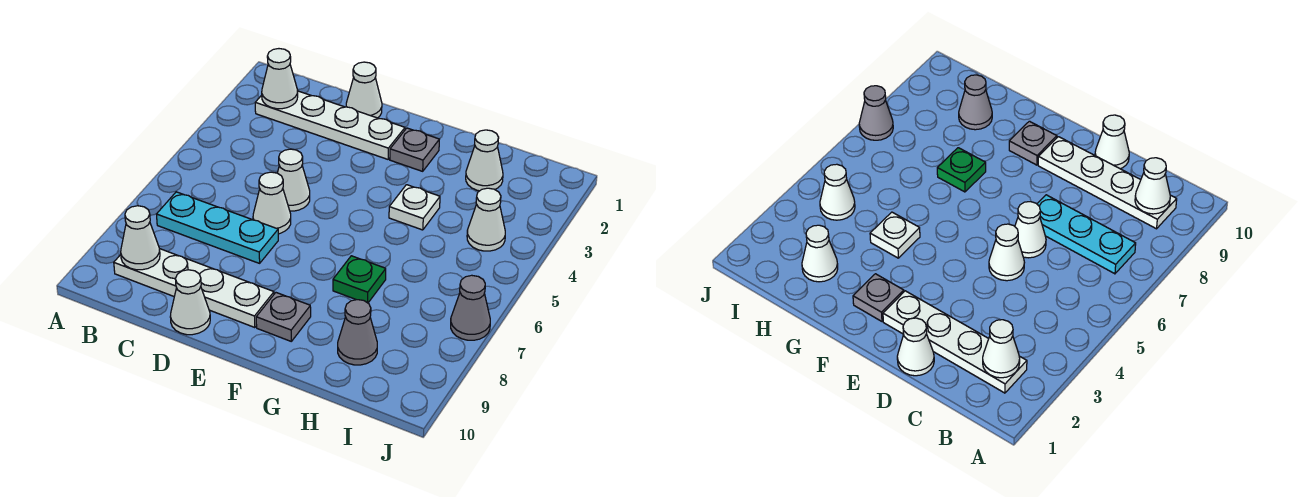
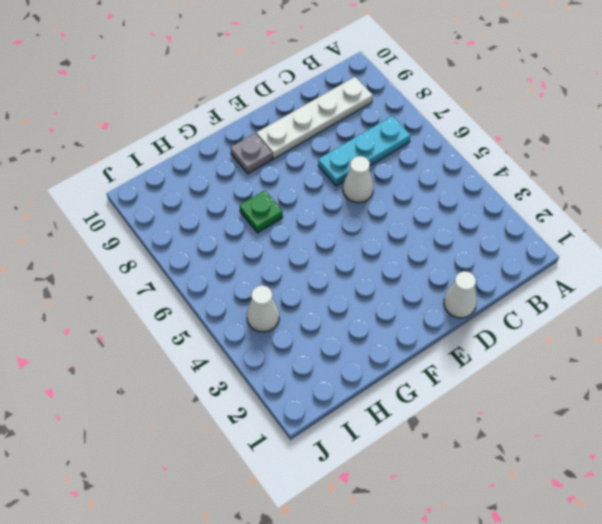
none -> white plate B2:E2 level 1
none -> white cone D5 level 1
none -> white cone D10 level 1

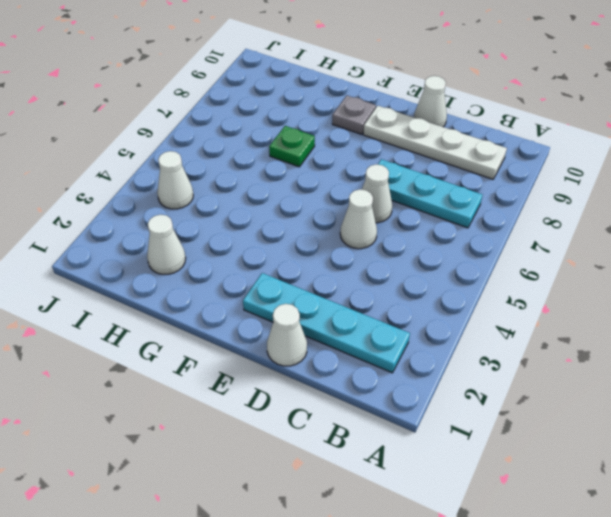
cyan plate B2:E2 level 1 -> white plate B2:E2 level 1
none -> grey plate F2 level 1
none -> white plate G4 level 1
none -> grey cone H9 level 1

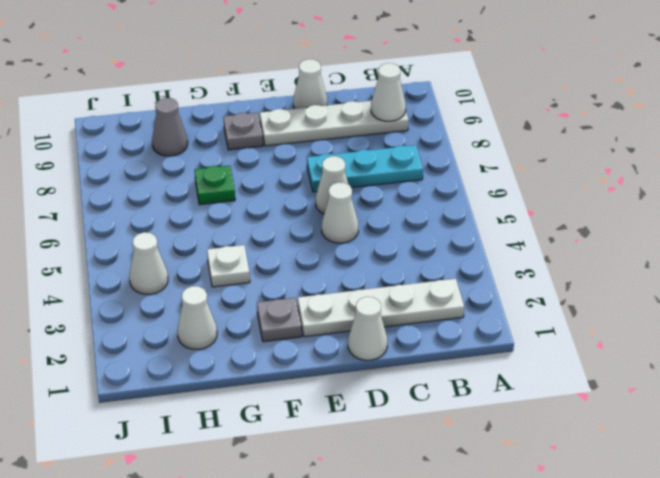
none -> grey cone J7 level 1
none -> white cone B2 level 2

